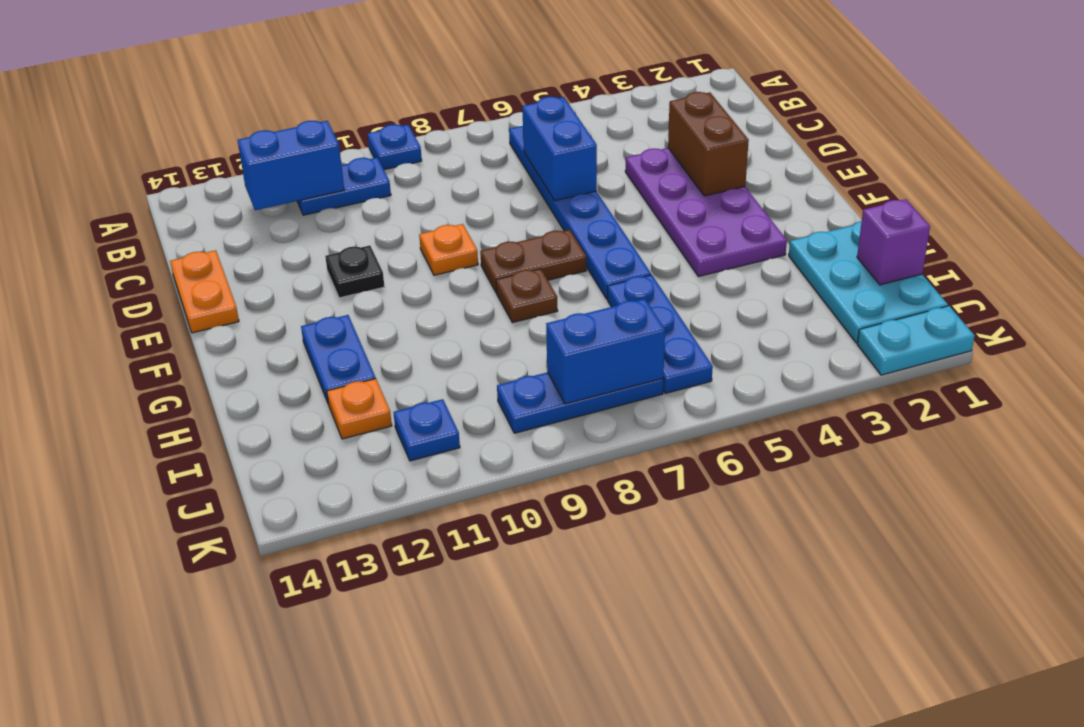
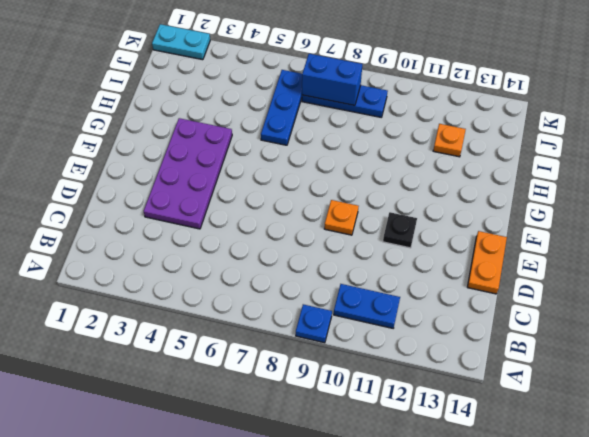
none -> blue plate B6:G6 level 1
none -> brown plate F7:F8 level 1
none -> brown plate G8 level 1

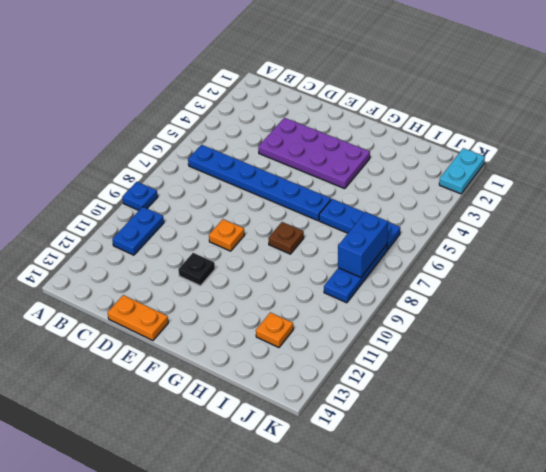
none -> brown plate F7:F8 level 1
none -> blue plate G12:H12 level 1
none -> cyan plate H1:J2 level 1

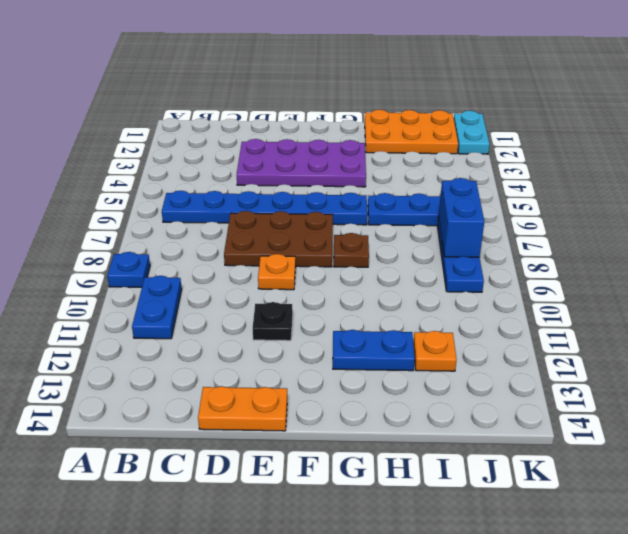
brown plate D7:F8 level 1 -> brown plate F7:F8 level 1
orange plate H1:J2 level 1 -> cyan plate H1:J2 level 1
none -> blue plate J11 level 1
none -> blue brick B11:B12 level 2
none -> blue brick C6:D6 level 2

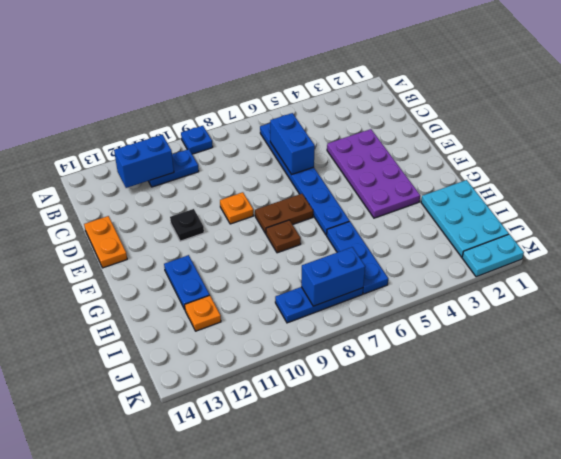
none -> blue plate J11 level 1
none -> brown brick D3:E3 level 2
none -> purple brick I1 level 2

